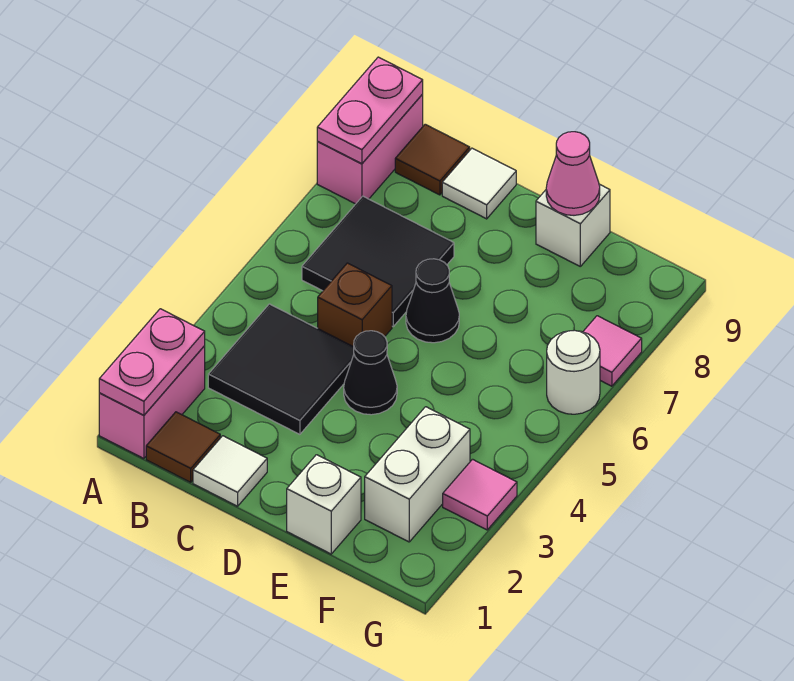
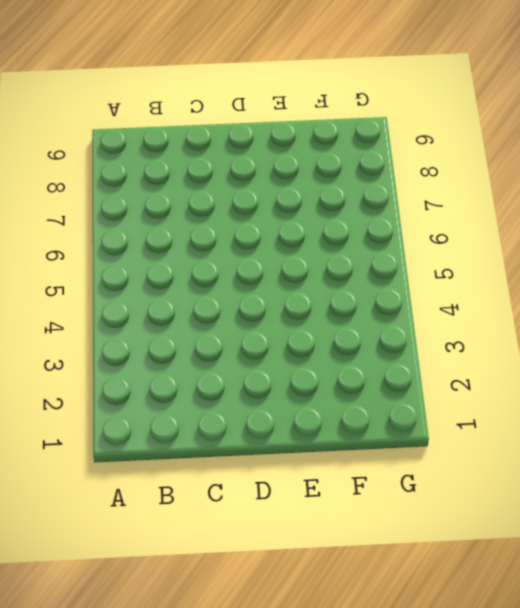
none -> pink brick A1:A2 level 1
none -> pink brick A8:A9 level 1
none -> brown tile B1 level 1

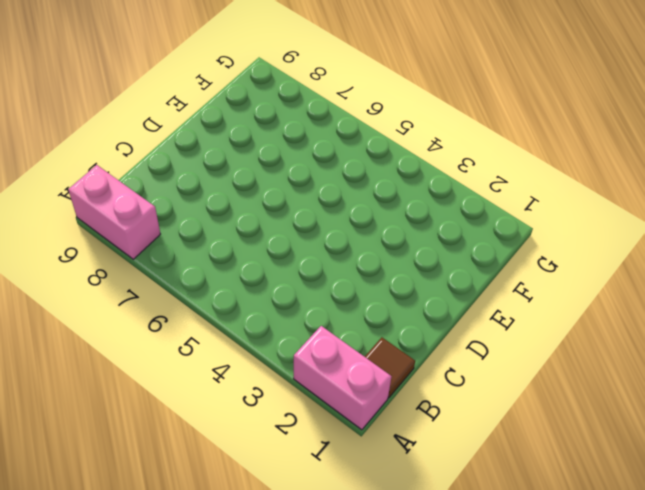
none -> black tile B3:C4 level 1
none -> black tile B6:C7 level 1
none -> brown tile B9 level 1

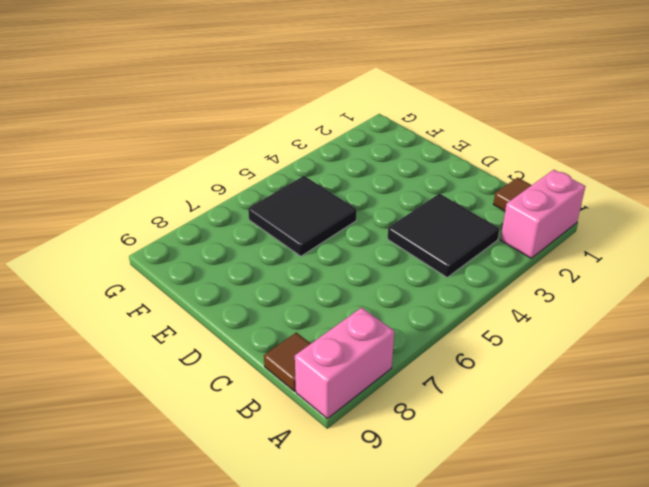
black tile E5:F6 level 1 -> black tile B6:C7 level 1
none -> white tile C1 level 1
none -> brown brick C5 level 1
none -> white tile C9 level 1

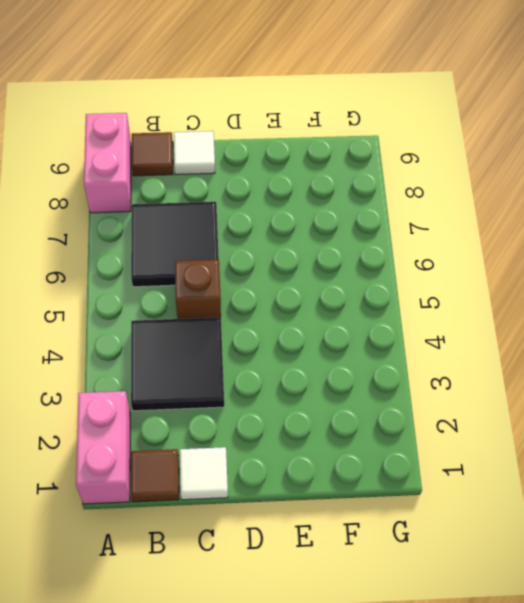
none -> black cone D4 level 1
none -> black cone D6 level 1
none -> white brick E1 level 1

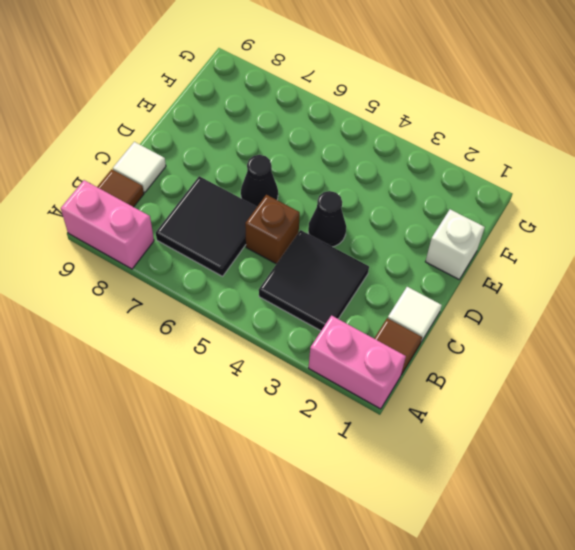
none -> white brick E9 level 1
none -> white brick F2:F3 level 1
none -> pink tile G3 level 1

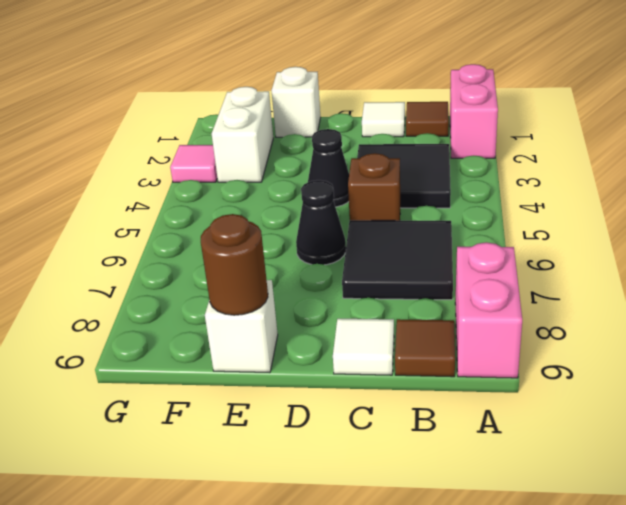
brown round brick E9 level 2 -> pink cone E9 level 2
none -> white round brick G6 level 1
none -> pink tile G7 level 1
none -> pink plate A1:A2 level 2

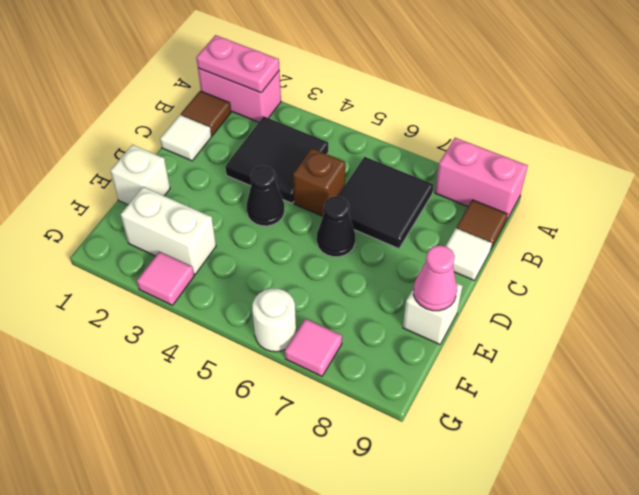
none -> pink plate A8:A9 level 2

